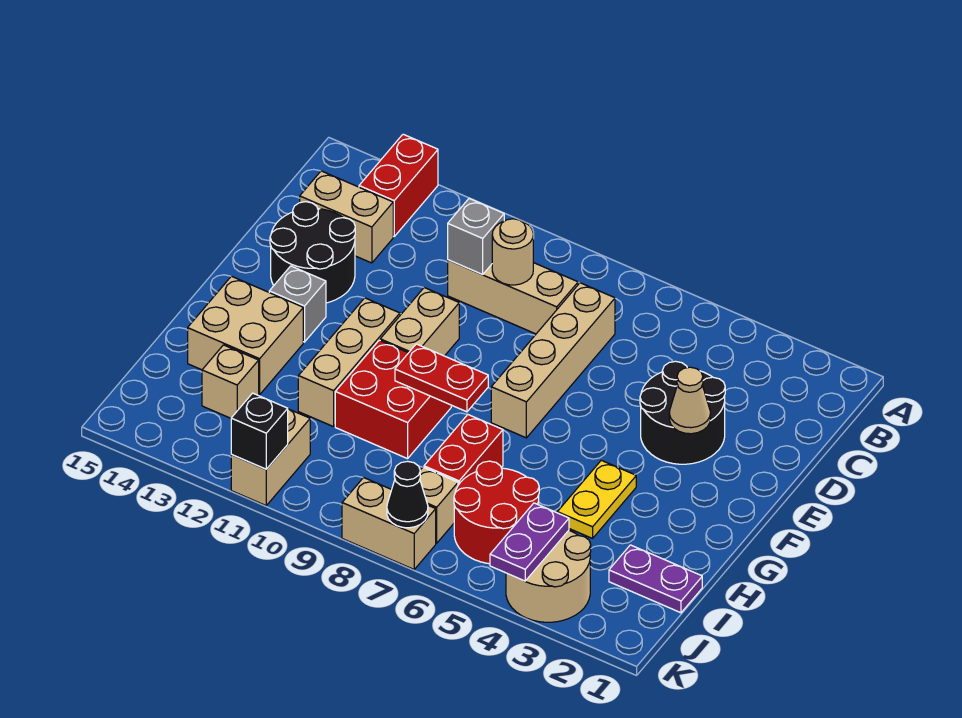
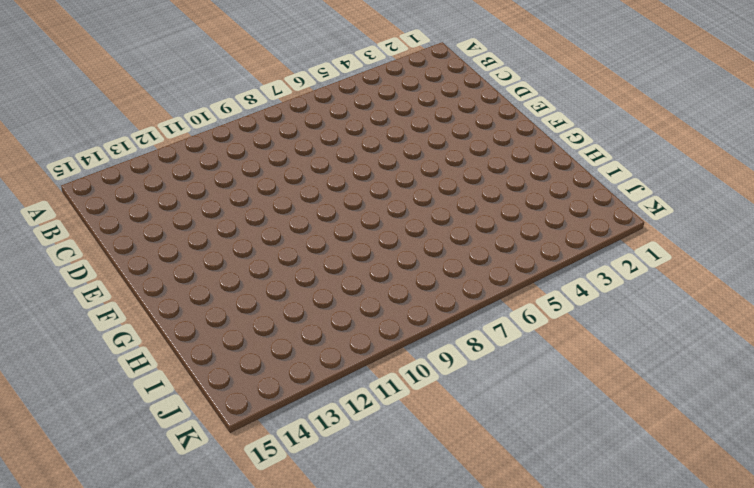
none -> red brick A13:B13 level 1
none -> tan brick C7:F7 level 1
none -> tan brick C8:C10 level 1

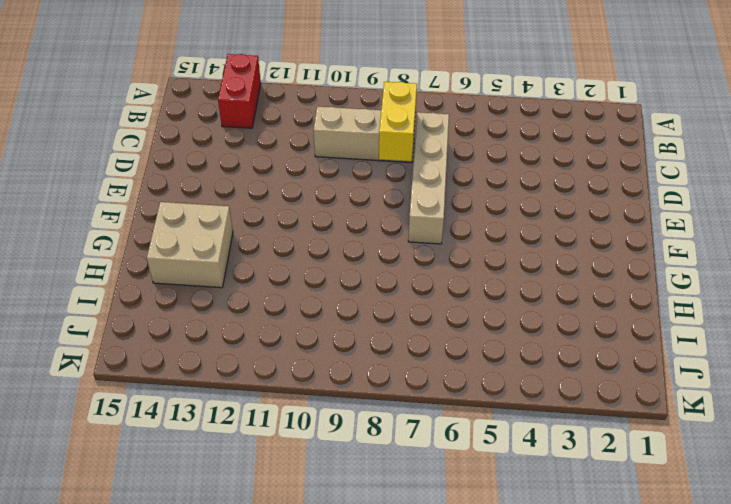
yellow brick C8:D8 level 2 -> none
none -> tan brick C13:C14 level 1
none -> black round brick D3:E4 level 1
none -> black round brick D13:E14 level 1

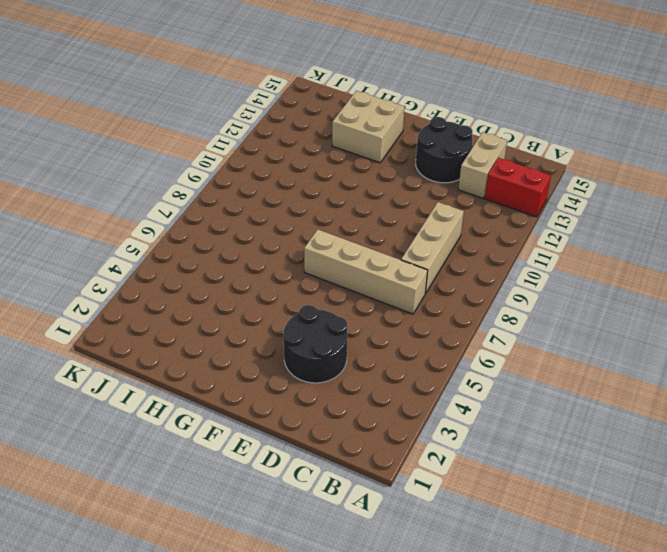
none -> tan brick E10:F10 level 1
none -> tan brick F11:H11 level 1
none -> grey brick F13 level 1

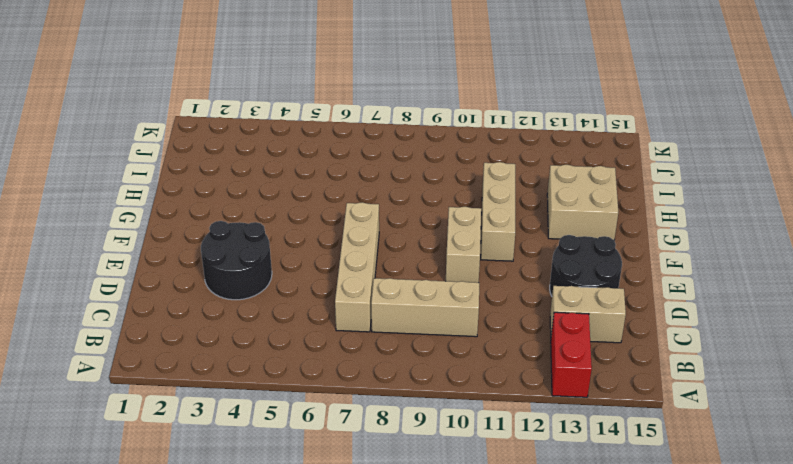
none -> grey brick F13 level 1
none -> yellow plate G4:H4 level 1
none -> red brick G9:H10 level 1

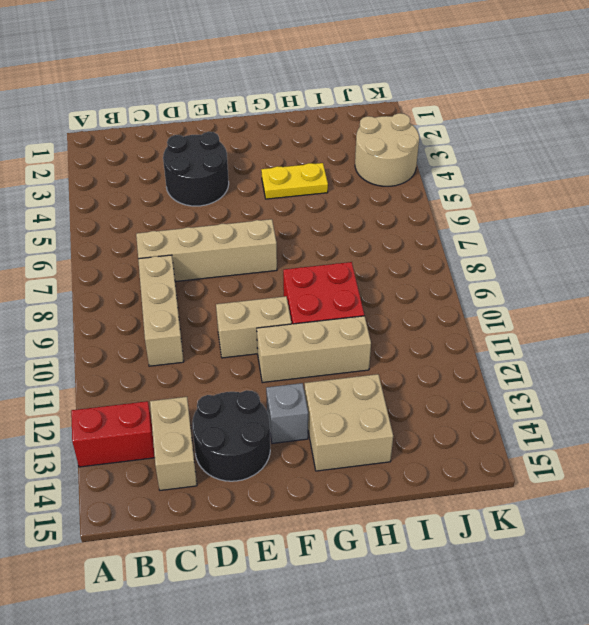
none -> red brick H7:I7 level 1
none -> purple plate I1:I2 level 1
none -> red round brick I5:J6 level 1

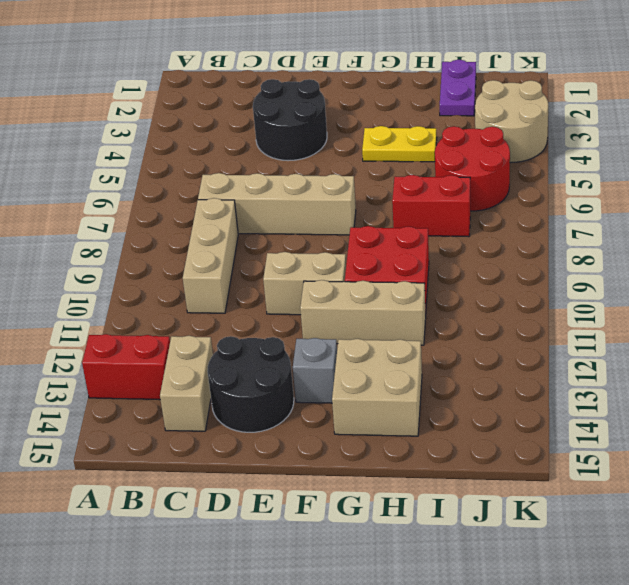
none -> tan brick I13 level 1
none -> tan brick J7 level 1
none -> tan brick J11:K11 level 1

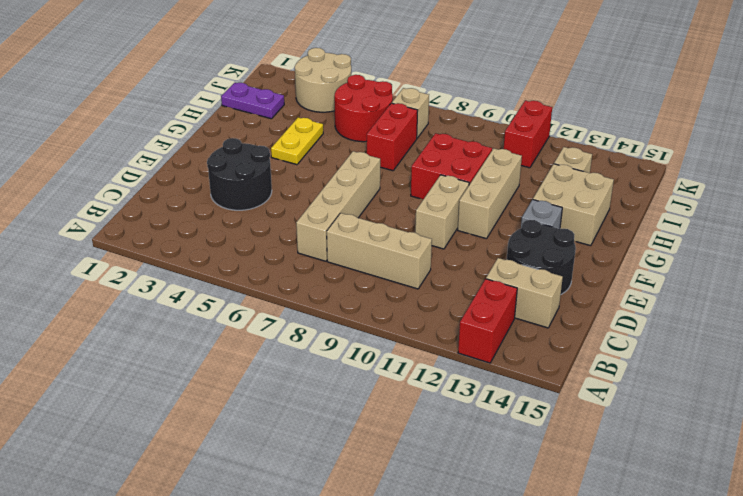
red brick J11:K11 level 1 -> tan brick J11:K11 level 1
none -> tan brick K7:K8 level 1
none -> tan round brick C9 level 2
none -> grey brick C10 level 2

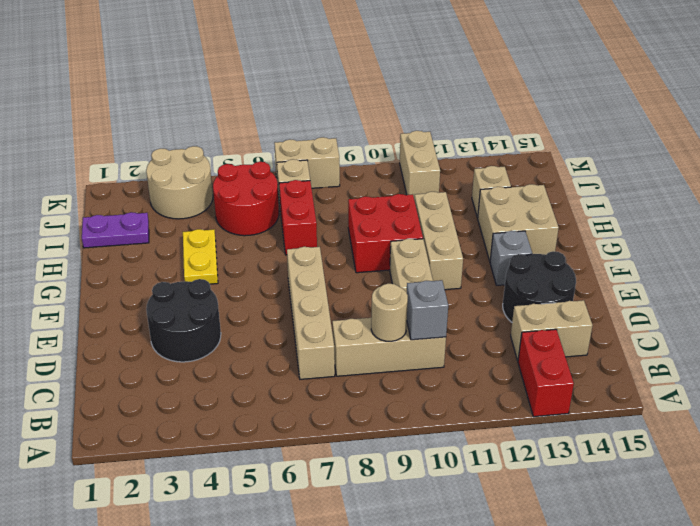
none -> tan cone E3 level 2
none -> red plate G8:G9 level 2
none -> purple plate J4:K4 level 2

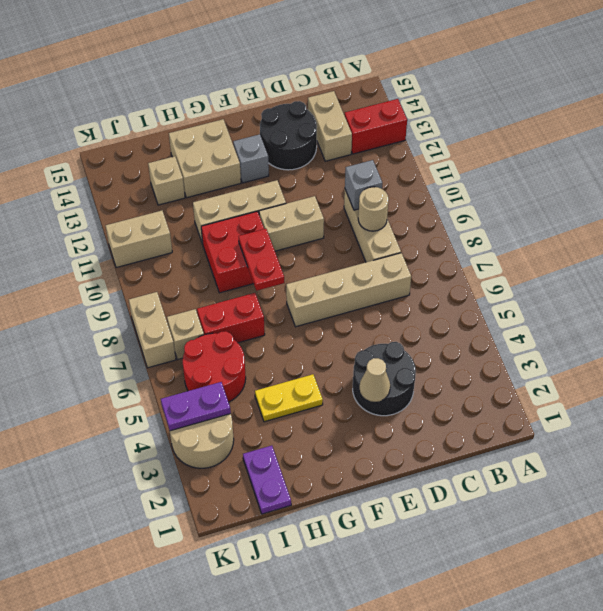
none -> black cone K7 level 2
none -> black brick K11 level 2

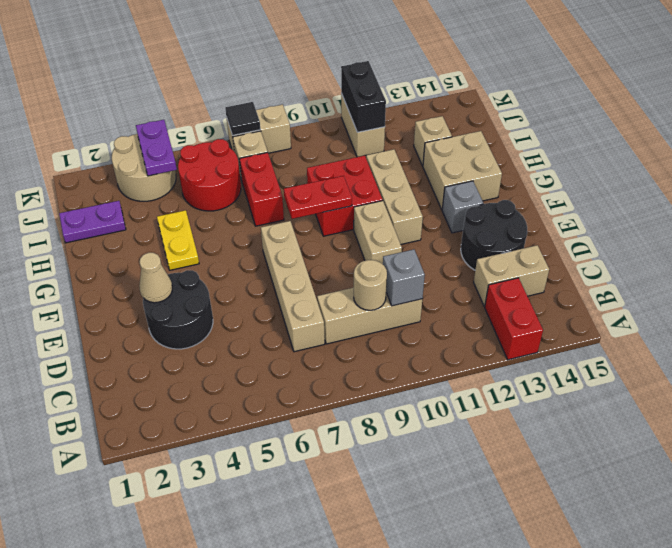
black brick J11:K11 level 2 -> black brick K11 level 2
black tile K7 level 2 -> black cone K7 level 2

